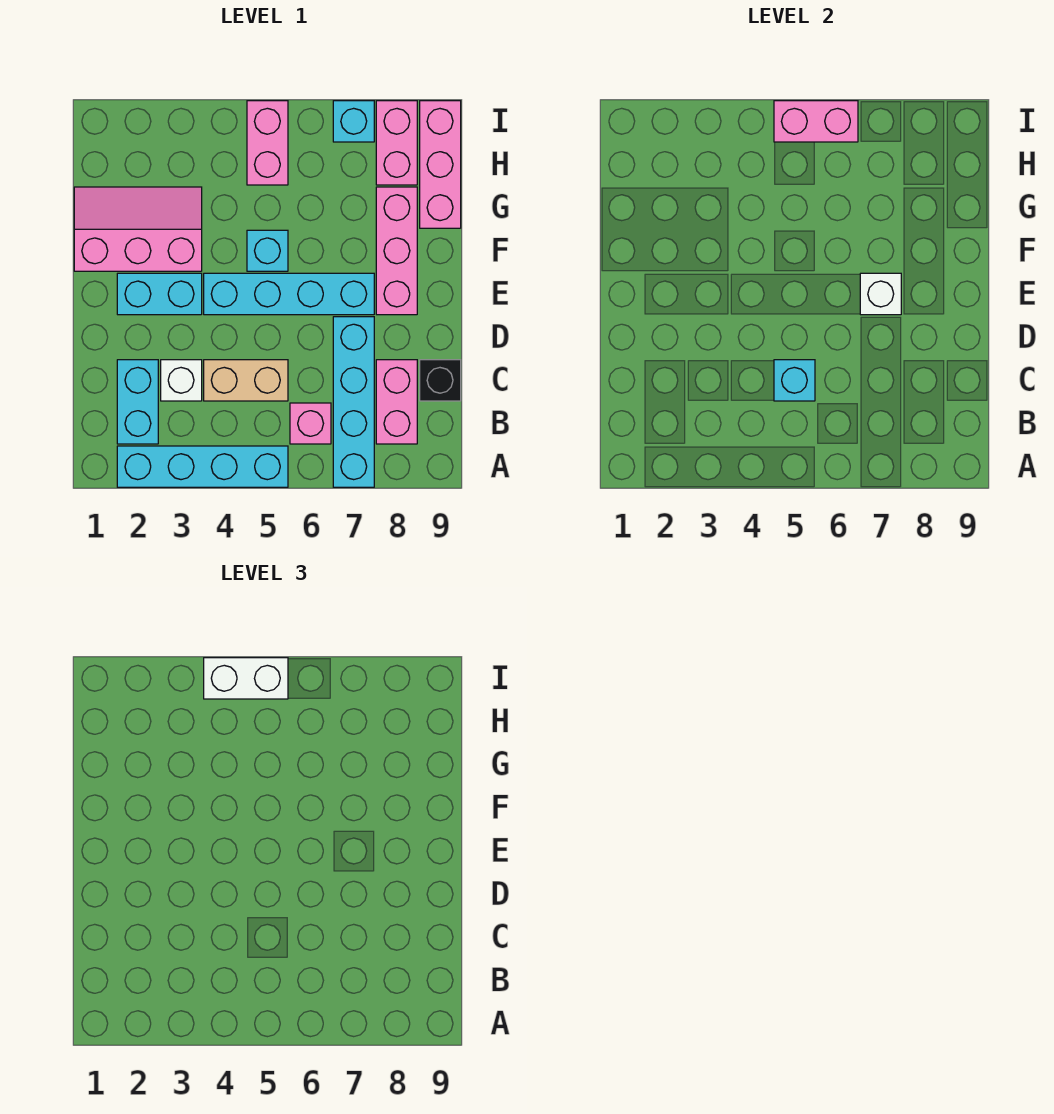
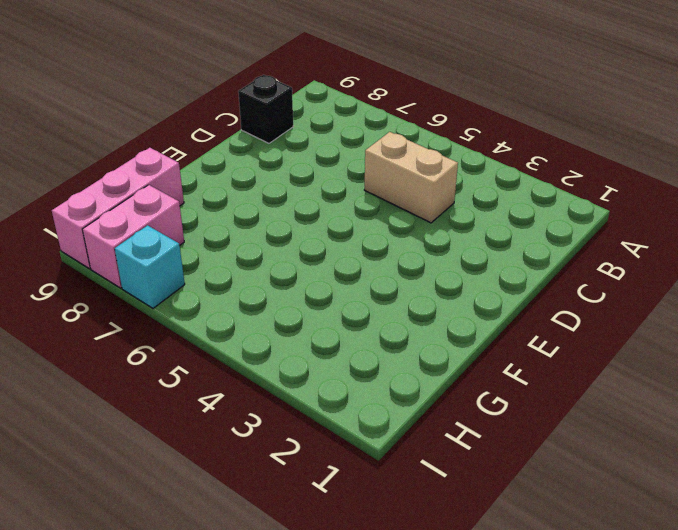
none -> cyan brick A2:A5 level 1
none -> cyan brick A7:D7 level 1
none -> cyan brick B2:C2 level 1

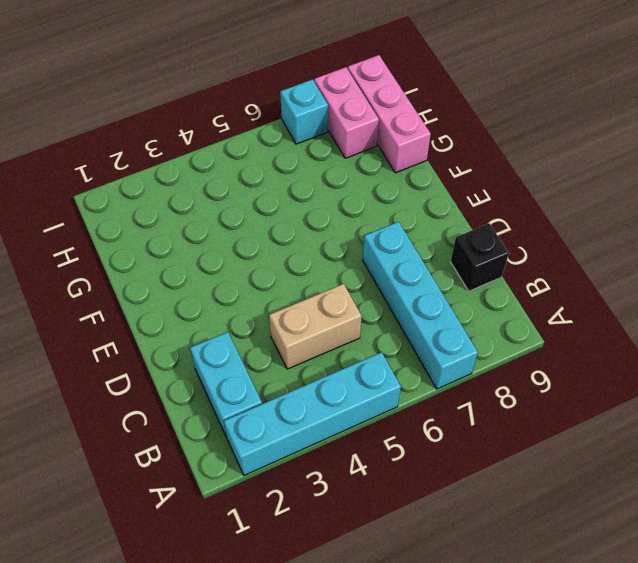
none -> pink brick B6 level 1
none -> pink brick B8:C8 level 1
none -> white brick C3 level 1

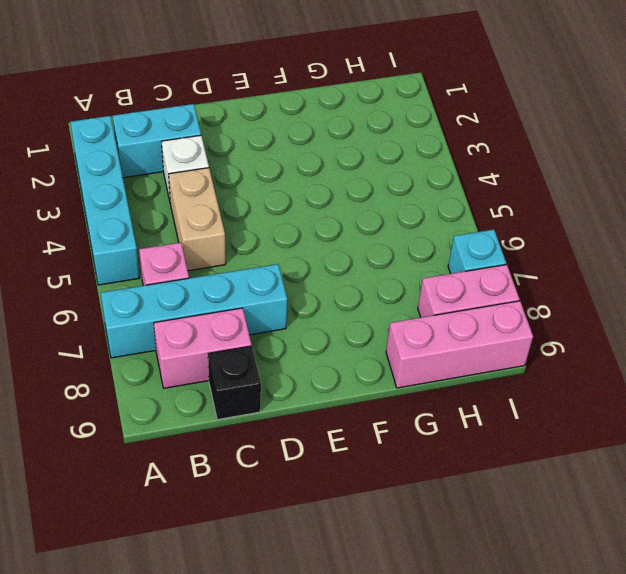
none -> cyan brick E2:E3 level 1
none -> cyan brick E4:E7 level 1
none -> pink brick E8:G8 level 1

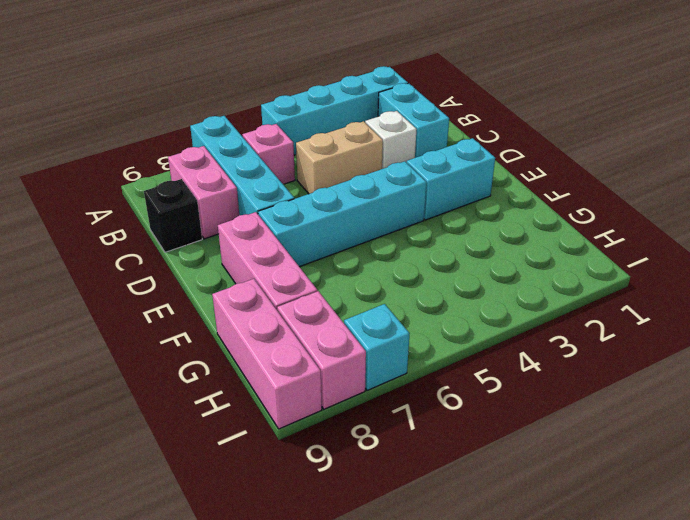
none -> pink slope F1:G3 level 1 top F
none -> cyan brick F5 level 1
none -> pink brick H5:I5 level 1

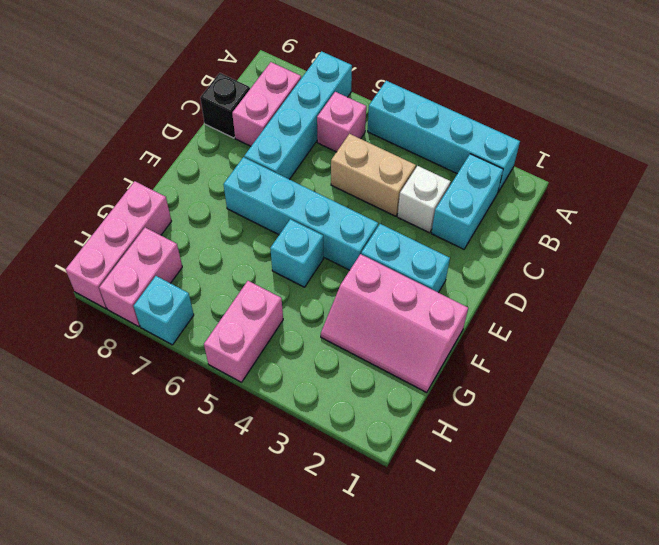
none -> pink brick E8:G8 level 1
none -> cyan brick C5 level 2
none -> white brick E7 level 2

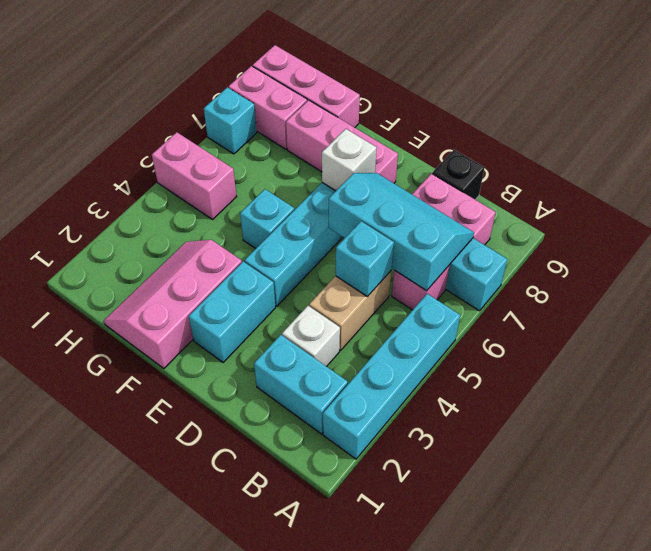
cyan slope B6:D7 level 2 top 6 -> none
none -> pink brick I5:I6 level 2
none -> white brick I4:I5 level 3

